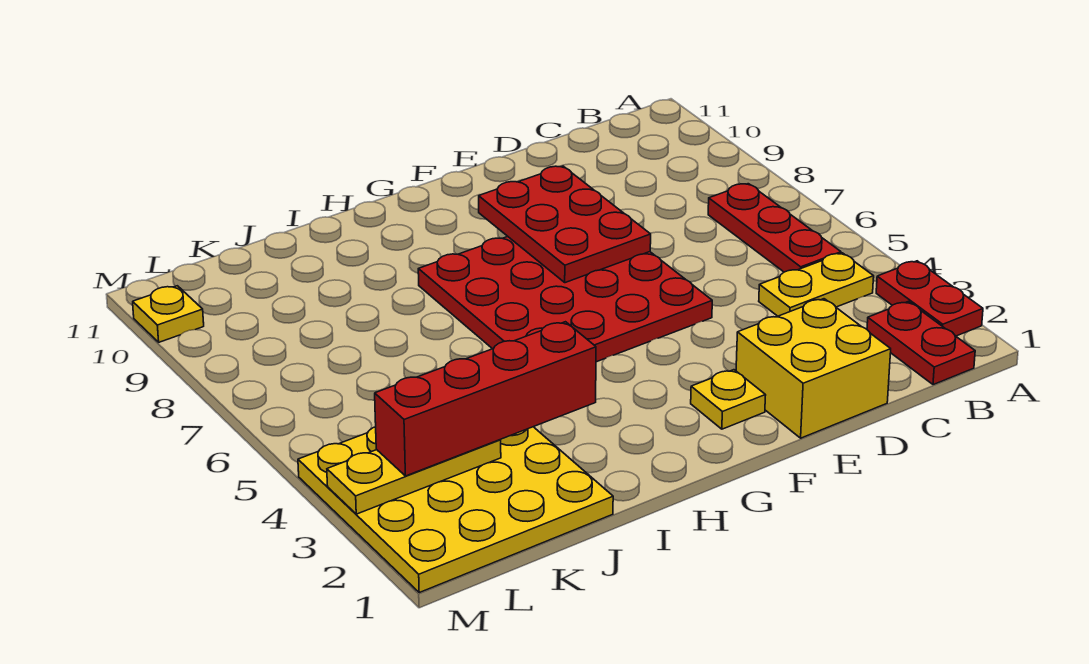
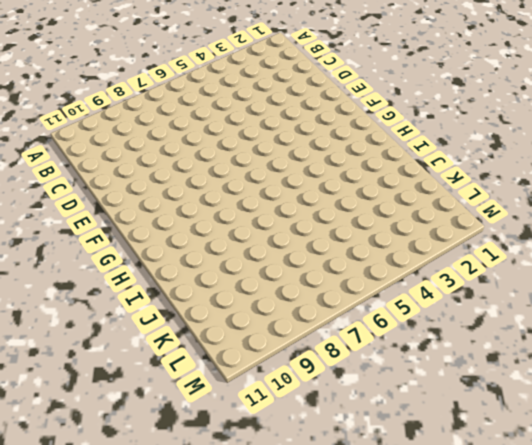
none -> red plate A2:A3 level 1
none -> red plate B1:B2 level 1
none -> yellow plate B4:C4 level 1

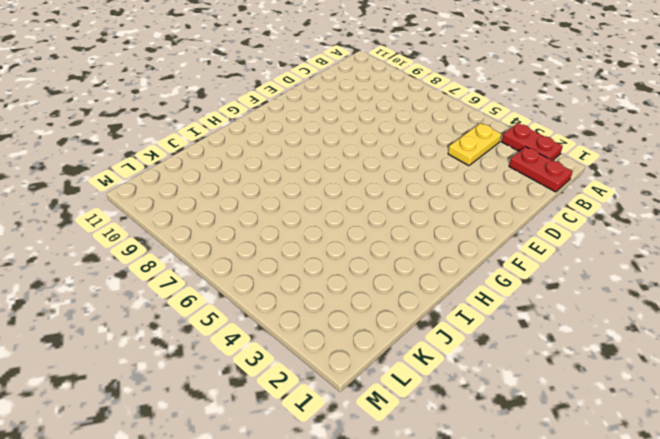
none -> red plate B5:B7 level 1
none -> yellow brick D1:E2 level 1
none -> red plate E5:H8 level 1

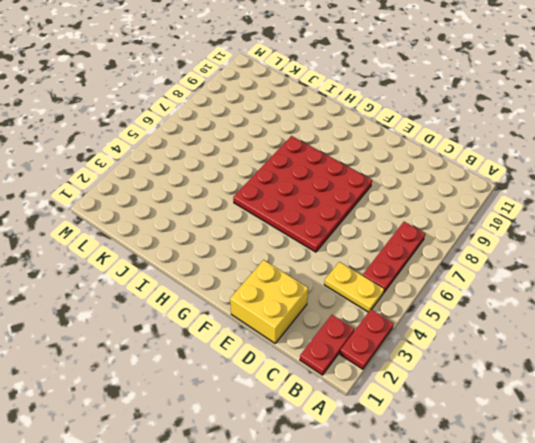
none -> yellow plate F2 level 1
none -> yellow plate J1:M4 level 1
none -> yellow plate M10 level 1

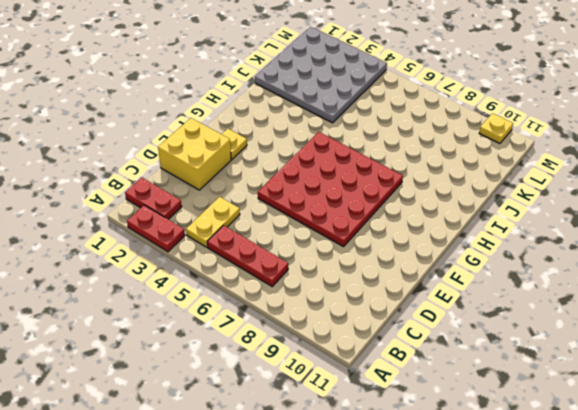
grey plate J1:M4 level 1 -> yellow plate J1:M4 level 1
none -> red plate E7:F9 level 2
none -> yellow plate K3:M3 level 2
none -> red brick I3:L3 level 3

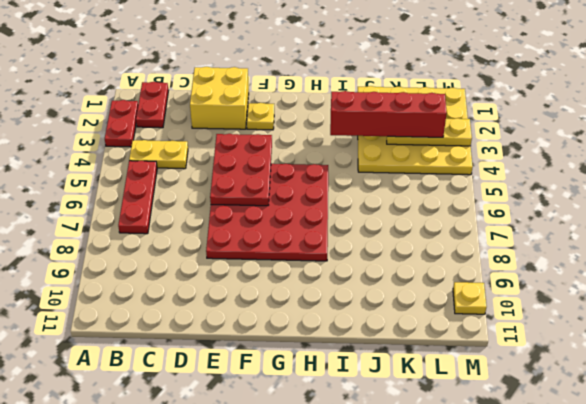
red plate E4:F6 level 2 -> red plate E7:F9 level 2

